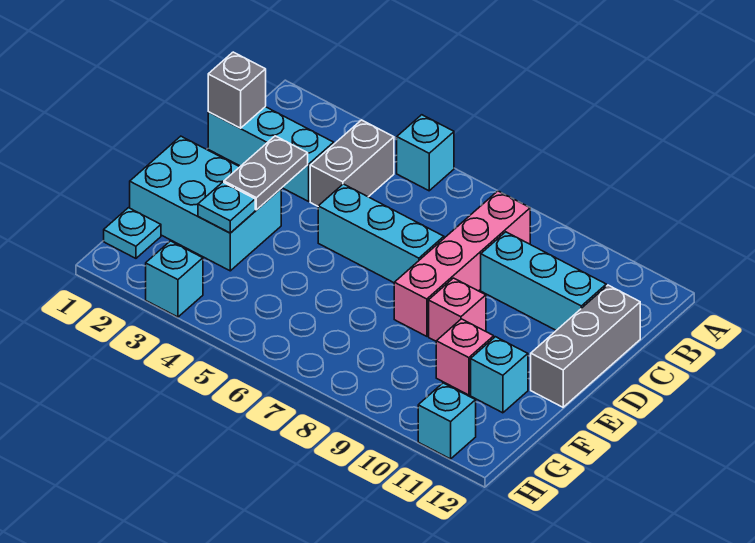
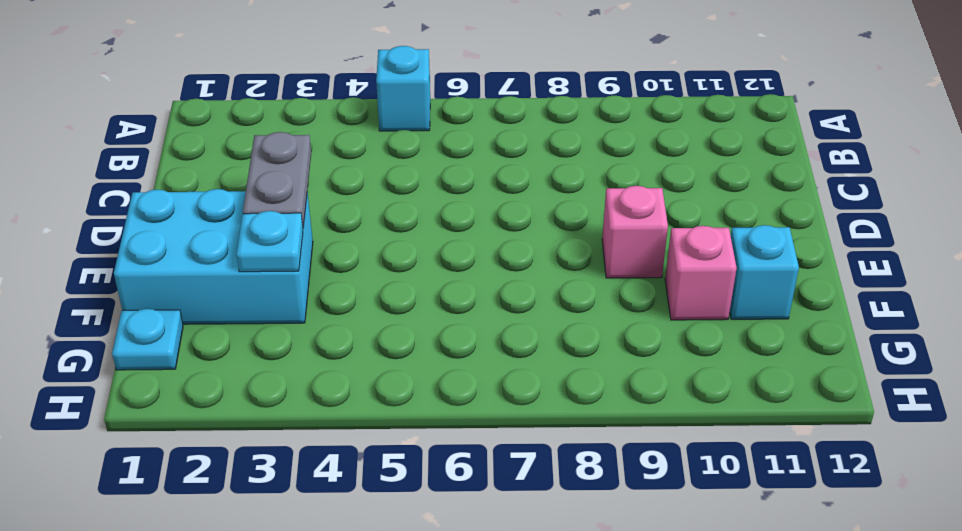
none -> grey brick B4:C4 level 1
none -> pink brick B8:E8 level 1
none -> cyan brick C1:C3 level 1

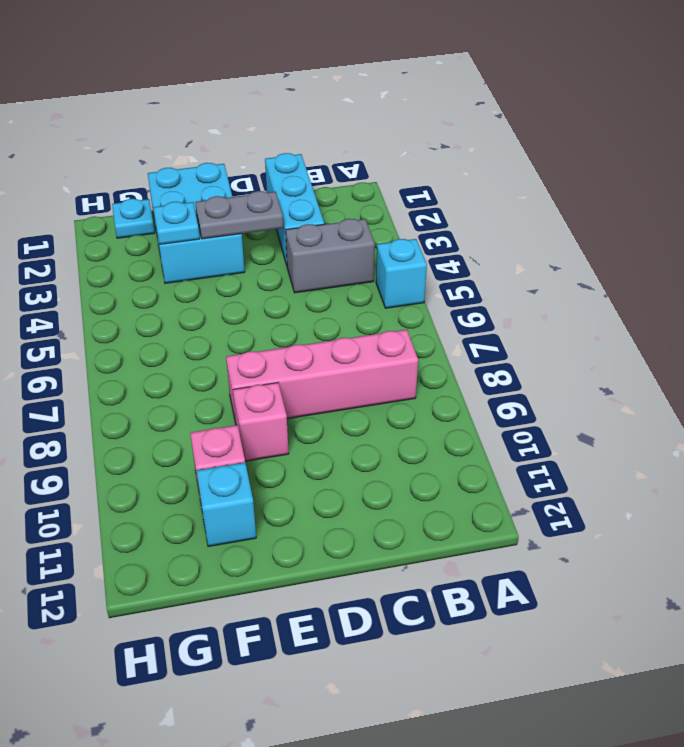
none -> cyan brick C9:C11 level 1
none -> grey brick C12:E12 level 1
none -> cyan brick D5:D7 level 1

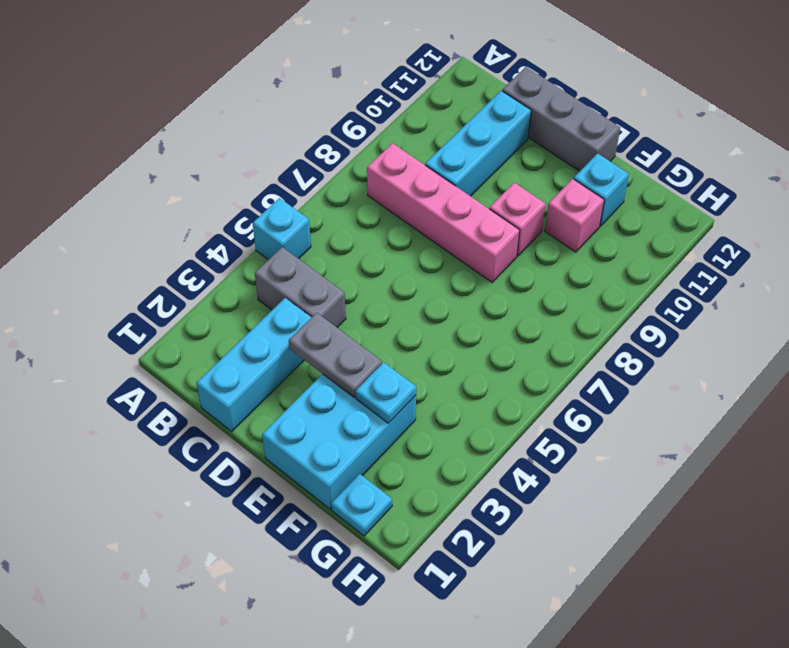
none -> cyan brick D5:D7 level 1
none -> cyan brick H3 level 1
none -> cyan brick H11 level 1

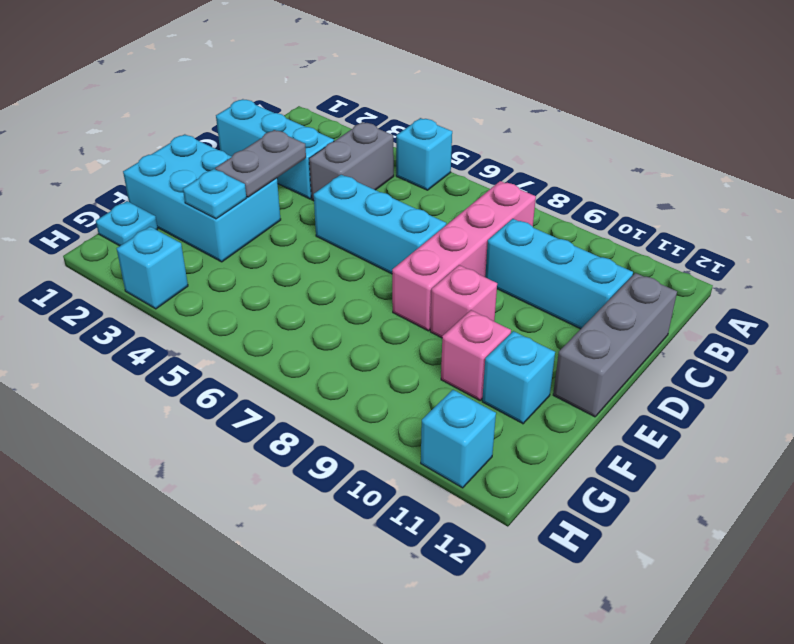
none -> grey brick C1 level 2

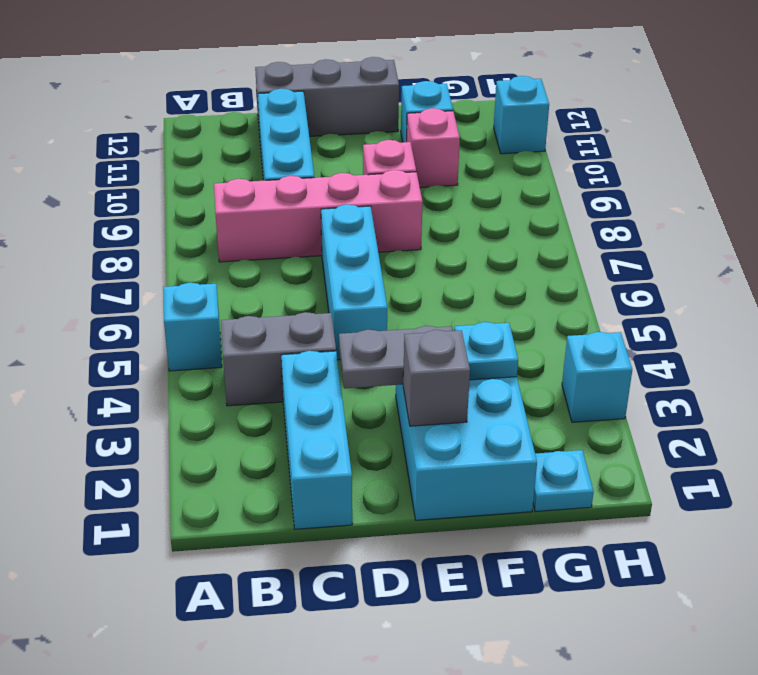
grey brick E2 level 2 -> grey brick C1 level 2

